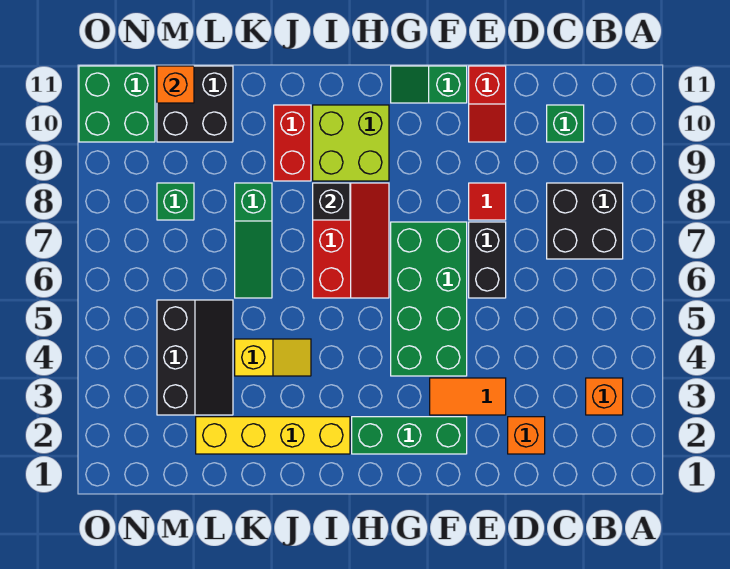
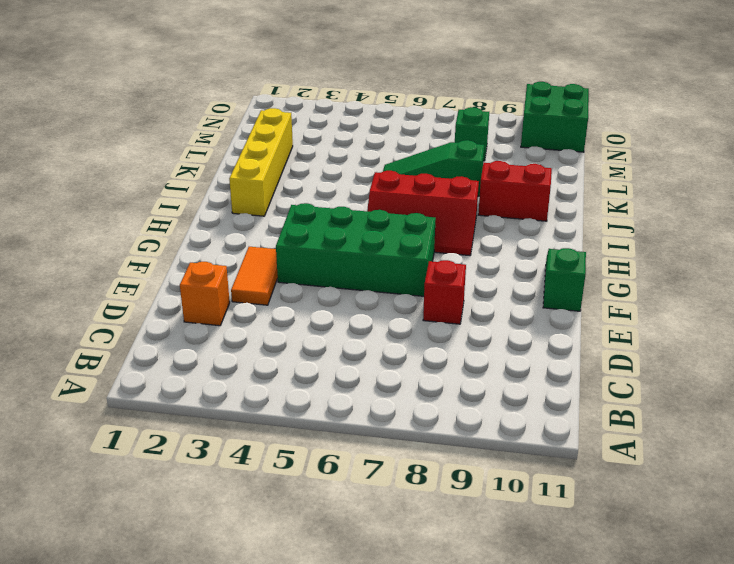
red brick E8 level 1 -> red tile E8 level 1
none -> orange brick B3 level 1
none -> black brick B7:C8 level 1
none -> green brick C10 level 1

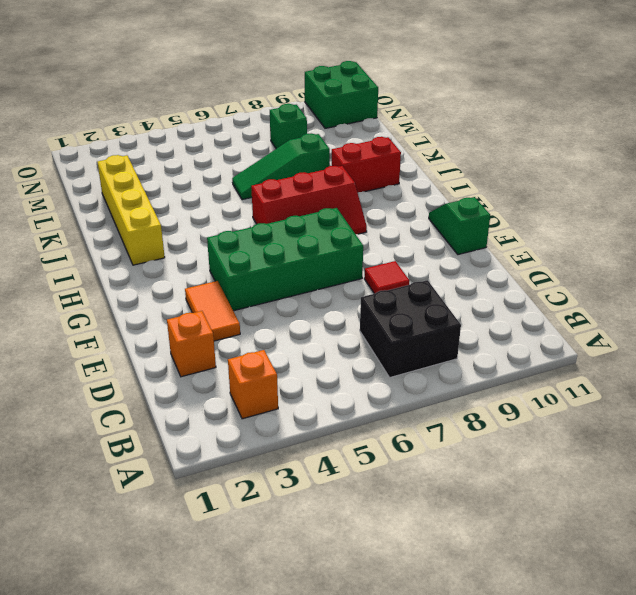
none -> green brick C10 level 1
none -> black brick E6:E7 level 1
none -> red slope E10:E11 level 1 top 11

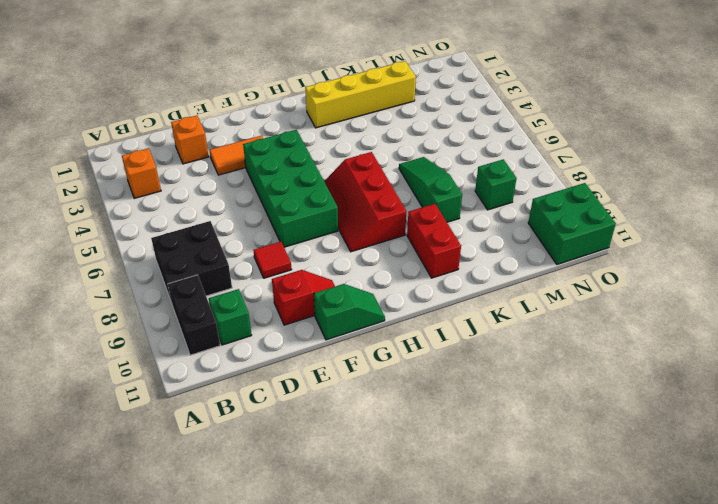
black brick B9:B10 level 1 -> black brick E6:E7 level 1
red slope E10:F10 level 1 top E -> red slope E10:E11 level 1 top 11
none -> green brick F2:H2 level 1
none -> lime brick H9:I10 level 1
none -> yellow slope J4:K4 level 1 top K

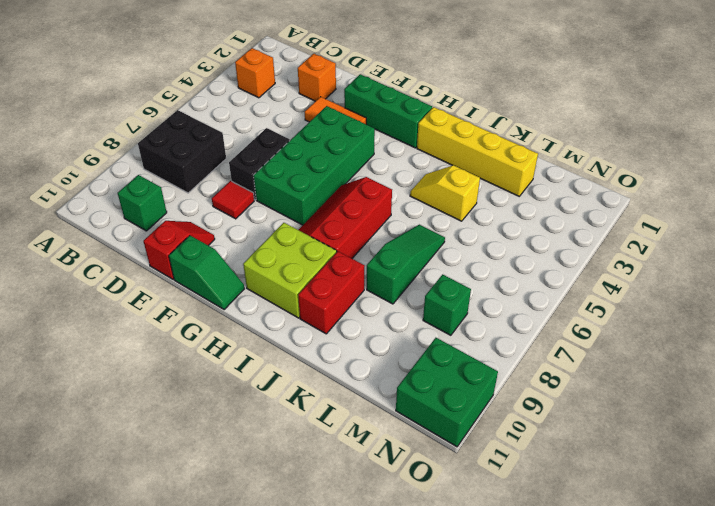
none -> black slope L3:M5 level 1 top M
none -> black brick L10:M11 level 1
none -> black brick I8 level 2

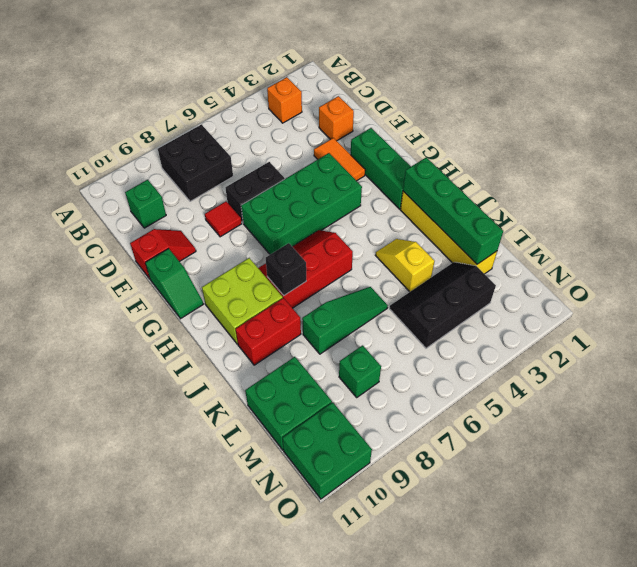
green brick I2:L2 level 2 -> none
green brick L10:M11 level 1 -> black brick L10:M11 level 1
none -> orange brick M11 level 2

